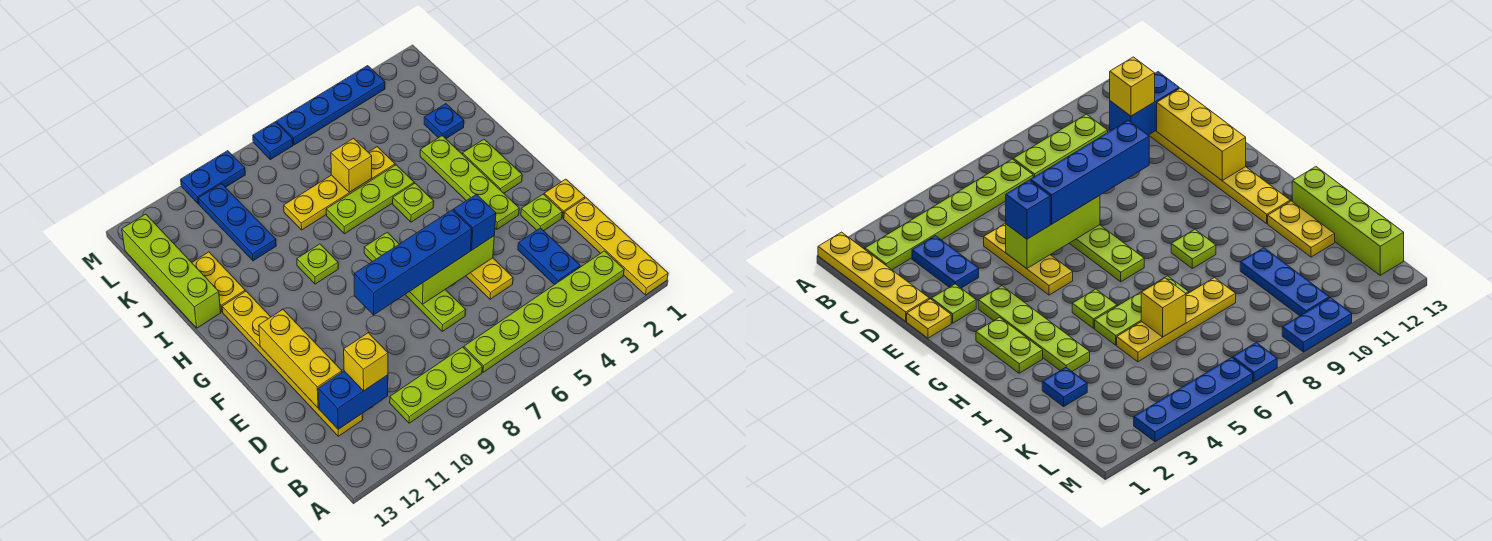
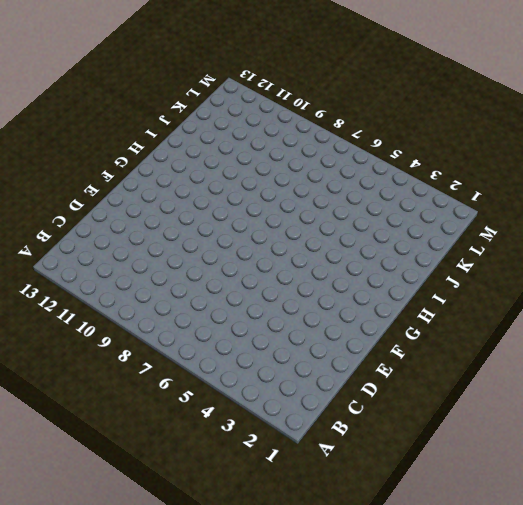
none -> yellow plate A1:D1 level 1
none -> lime plate B2:B7 level 1
none -> lime plate B8:B10 level 1

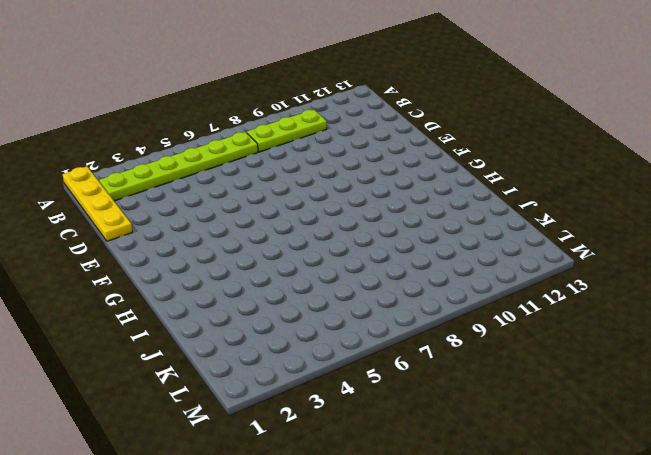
none -> blue plate C3:D3 level 1
none -> yellow plate C12:H12 level 1
none -> yellow plate D5:F5 level 1

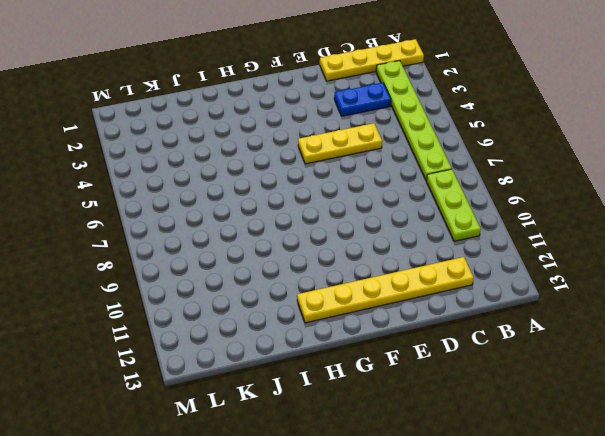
none -> lime plate D7:G7 level 1
none -> yellow plate E1 level 1
none -> lime plate E2 level 1

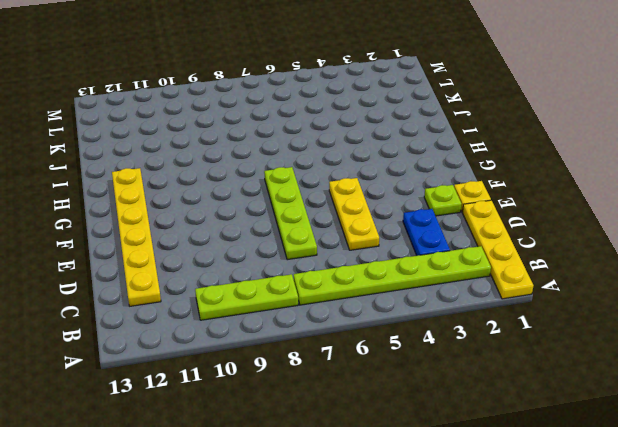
none -> lime plate F3:I3 level 1
none -> lime plate G2:H2 level 1
none -> lime plate H5 level 1

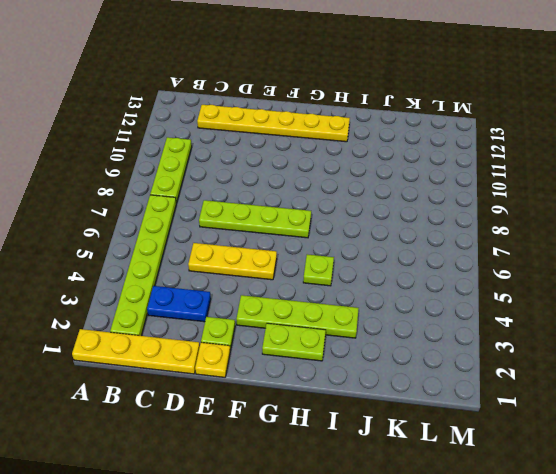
none -> lime plate H9 level 1
none -> lime plate I5:I7 level 1
none -> yellow plate I12:J12 level 1

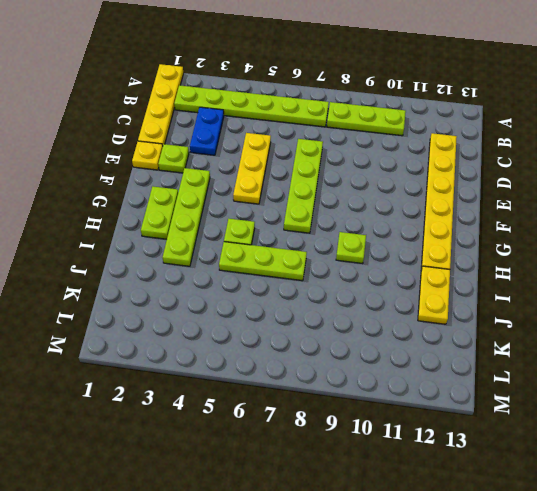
none -> lime brick I13:L13 level 1
none -> blue plate J2 level 1
none -> yellow plate J5:J8 level 1

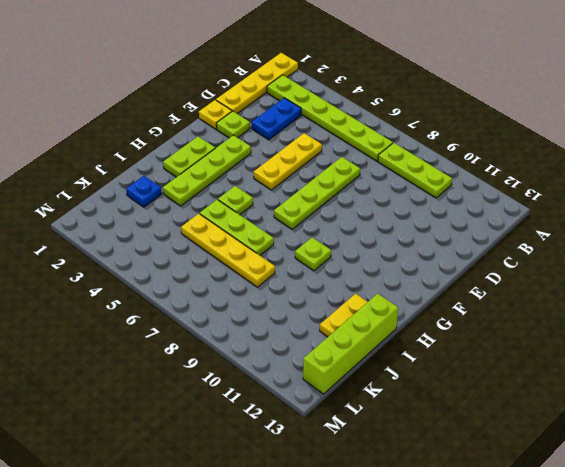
none -> yellow plate C12:H12 level 1
none -> blue plate J10:L10 level 1
none -> blue plate M3:M6 level 1

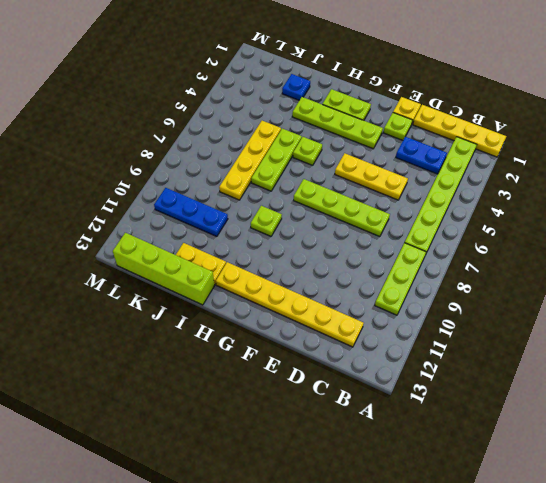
none -> blue plate M3:M6 level 1
none -> blue plate M7 level 1
none -> blue plate M9:M10 level 1

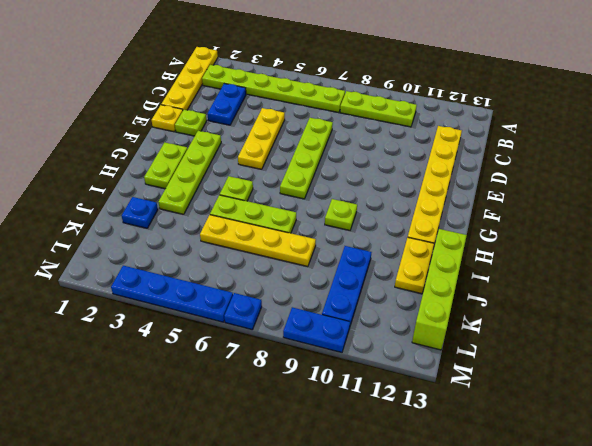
none -> blue brick C11:C12 level 2
none -> yellow brick D12:F12 level 2
none -> lime brick E5:E7 level 2

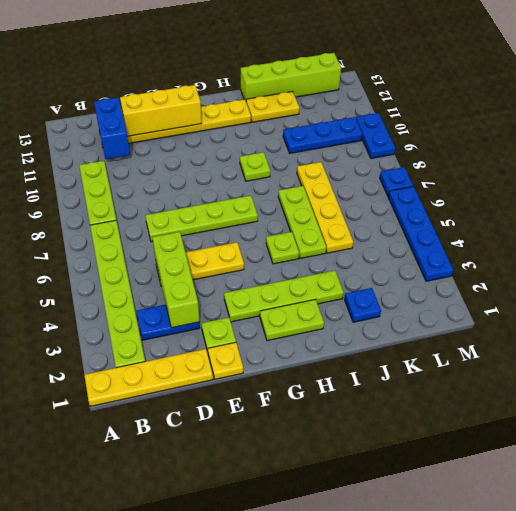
lime brick D3:D5 level 2 -> lime brick E5:E7 level 2
none -> yellow brick J6 level 2
none -> yellow brick C11 level 3
none -> blue brick E5 level 3

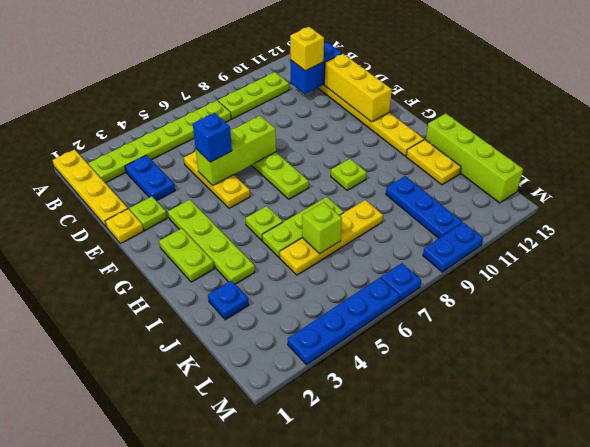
lime brick J6 level 2 -> yellow brick J6 level 2
none -> blue brick E6:E9 level 3

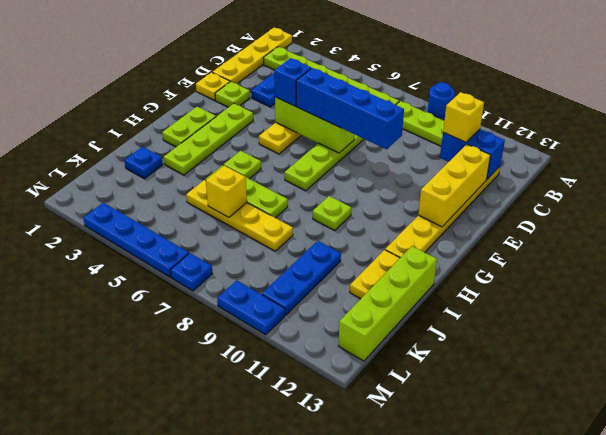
blue round brick A9 level 1 -> none

